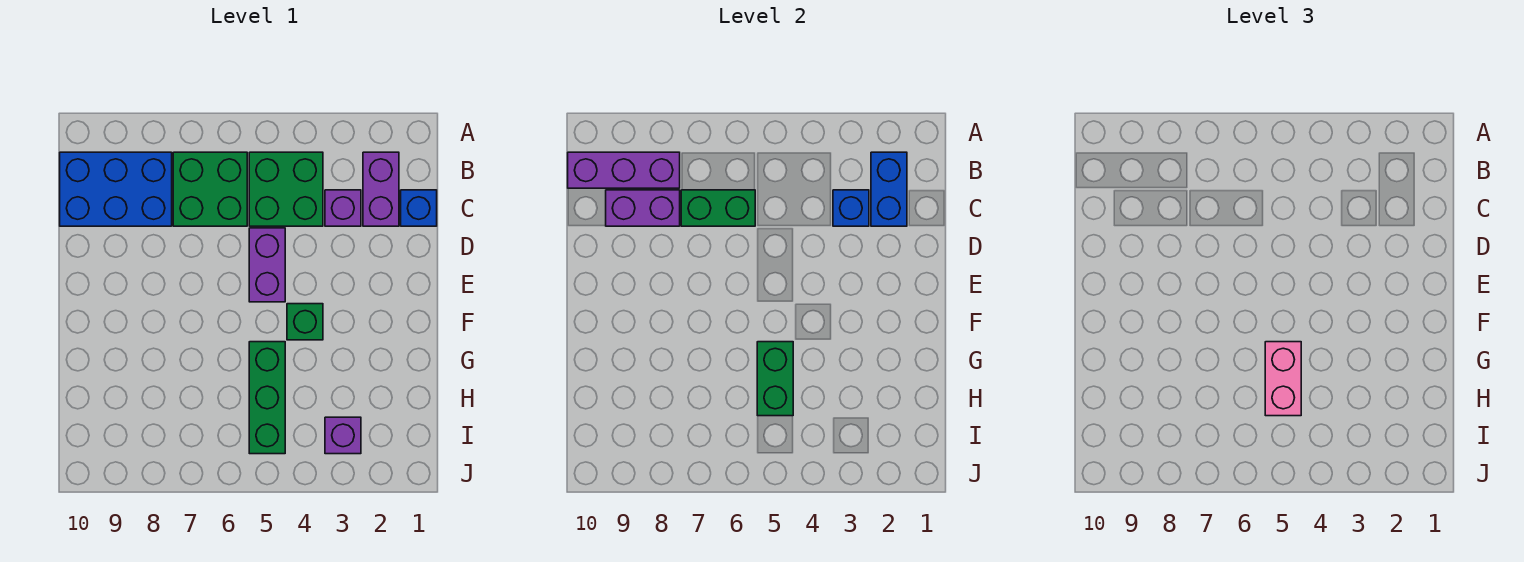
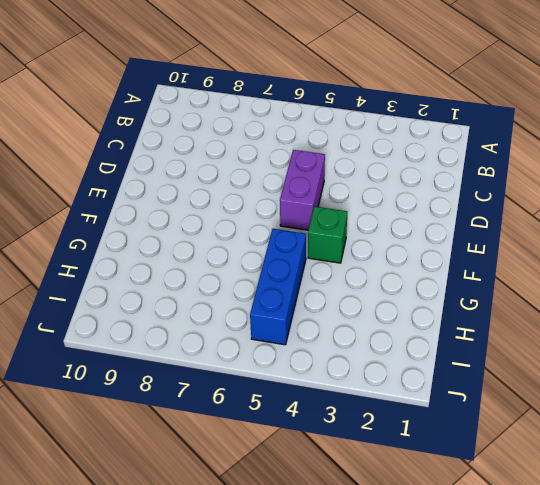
blue brick G5:I5 level 1 -> green brick G5:I5 level 1
none -> purple brick B2:C2 level 1
none -> green brick B4:C5 level 1
none -> green brick B6:C7 level 1

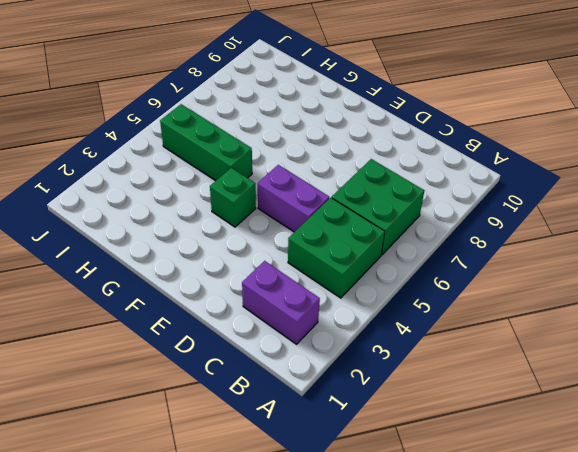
none -> blue brick B8:C10 level 1
none -> blue brick C1 level 1
none -> purple brick C3 level 1

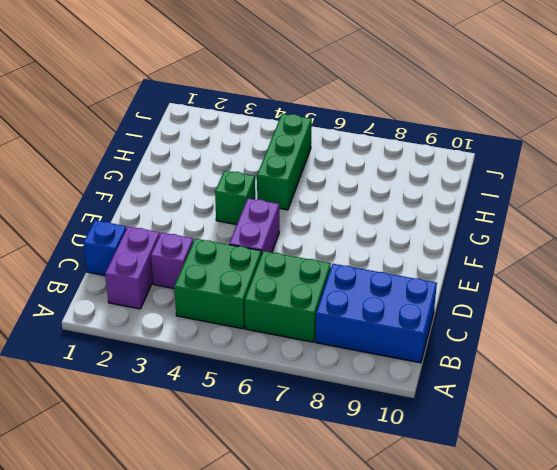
none -> purple brick I3 level 1
none -> blue brick B2:C2 level 2
none -> purple brick B8:B10 level 2

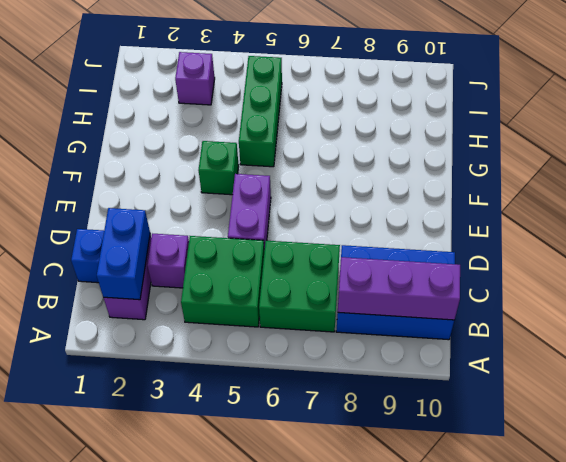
none -> blue brick C3 level 2
none -> green brick C6:C7 level 2
none -> purple brick C8:C9 level 2

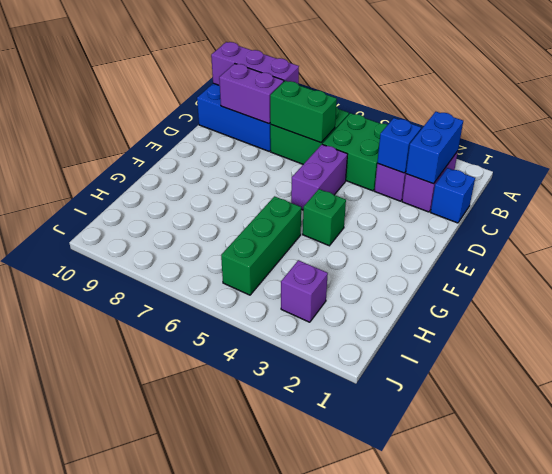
none -> green brick G5:H5 level 2
none -> pink brick G5:H5 level 3

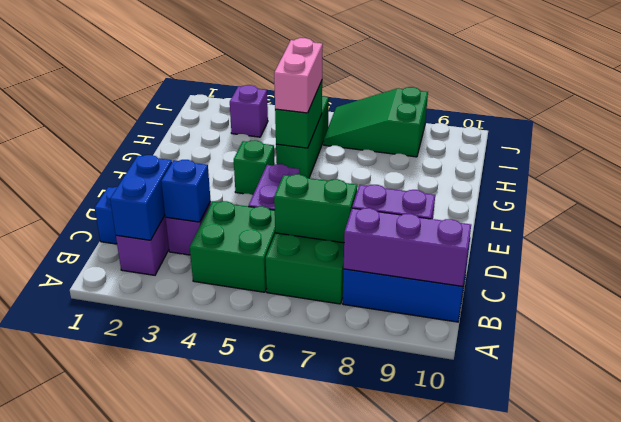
green slope I6:J8 level 1 top 8 -> none

